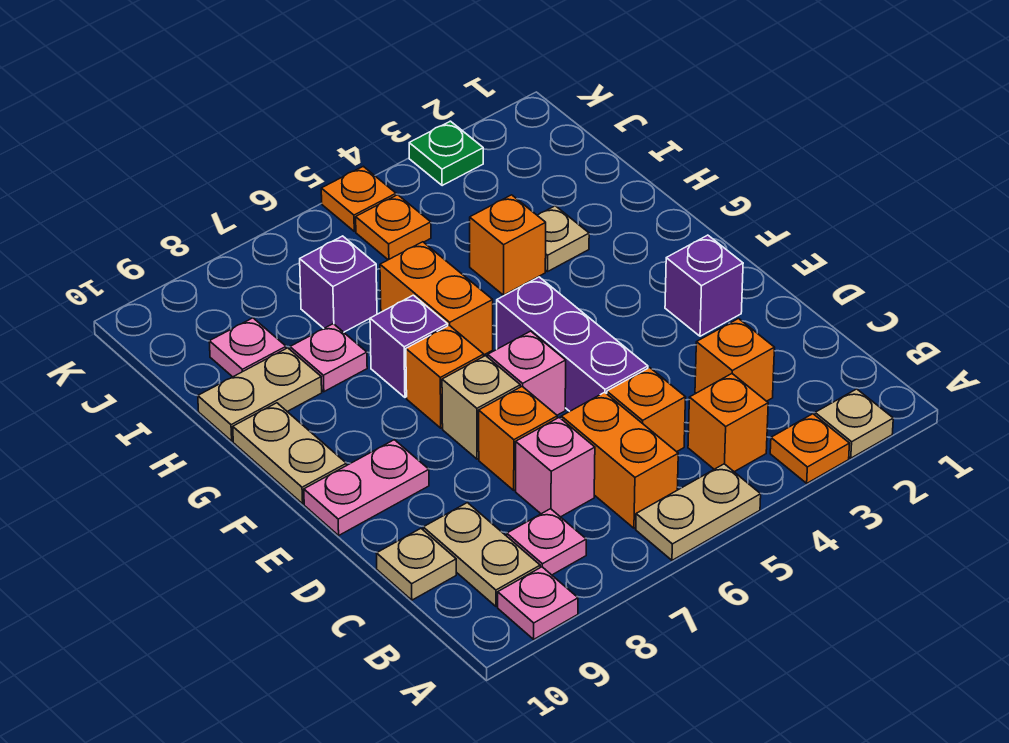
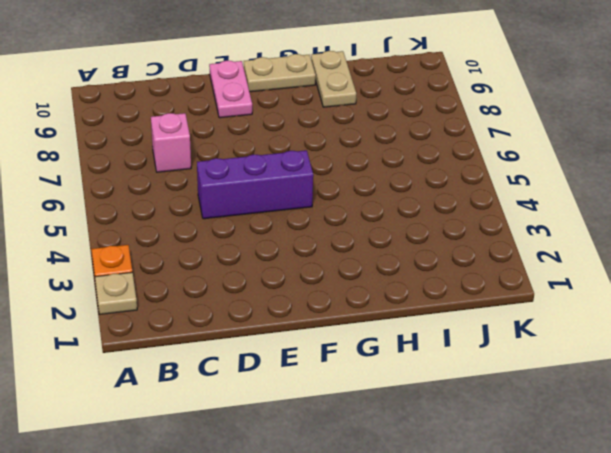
none -> tan plate A5:A6 level 1
none -> pink plate A9 level 1
none -> orange brick B4 level 1
none -> orange brick B6:C6 level 1

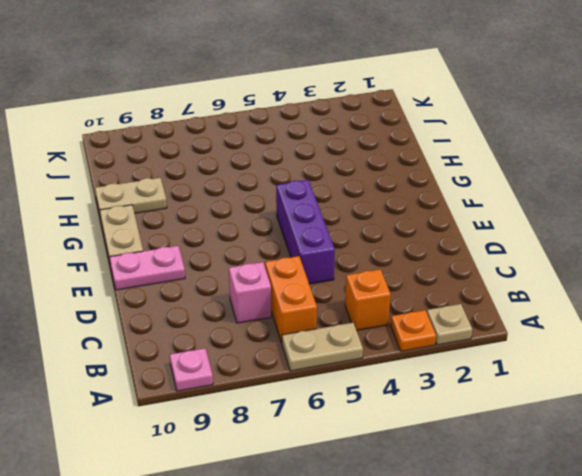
none -> pink plate B8 level 1
none -> tan plate B9:C9 level 1
none -> orange brick C3 level 1
none -> orange brick C5 level 1

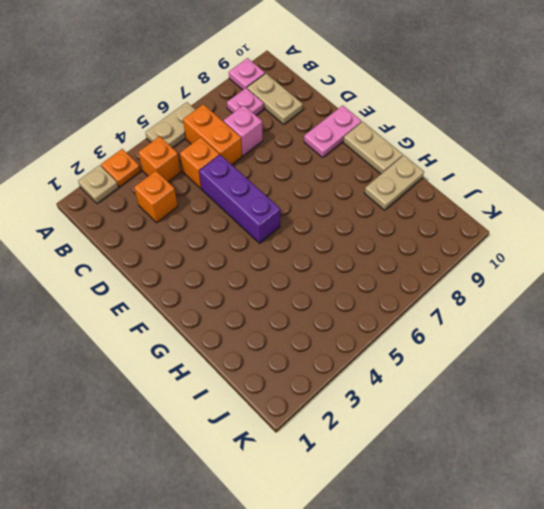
none -> tan plate C10 level 1
none -> orange brick D7 level 1
none -> purple brick E2 level 1
none -> pink brick E6 level 1

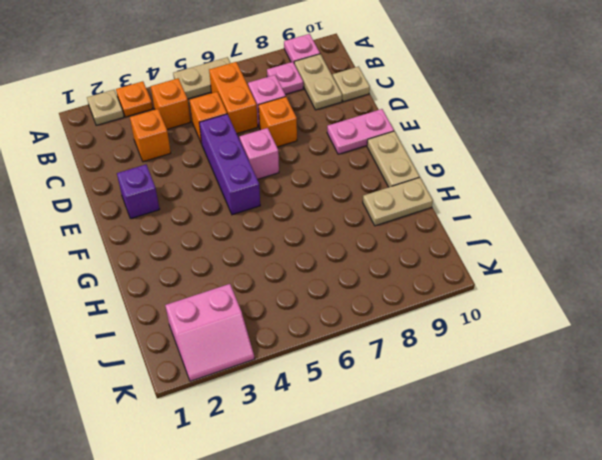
pink slope J2:K3 level 1 top J -> green plate K3 level 1
none -> tan brick E7 level 1
none -> orange brick F7 level 1
none -> orange brick G6:H6 level 1
none -> purple brick G7 level 1

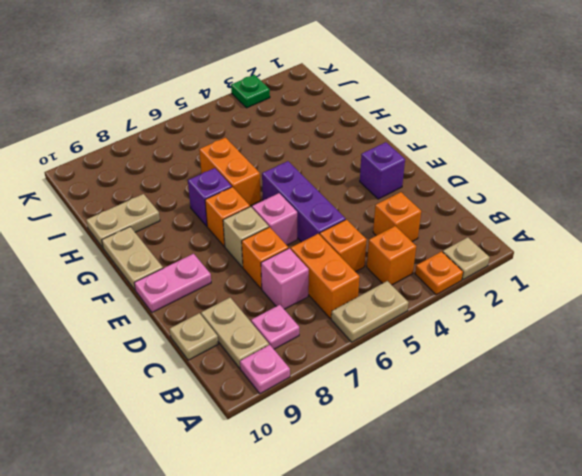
none -> tan plate H3 level 1
none -> orange brick H4 level 1
none -> pink plate H8 level 1
none -> purple brick I7 level 1

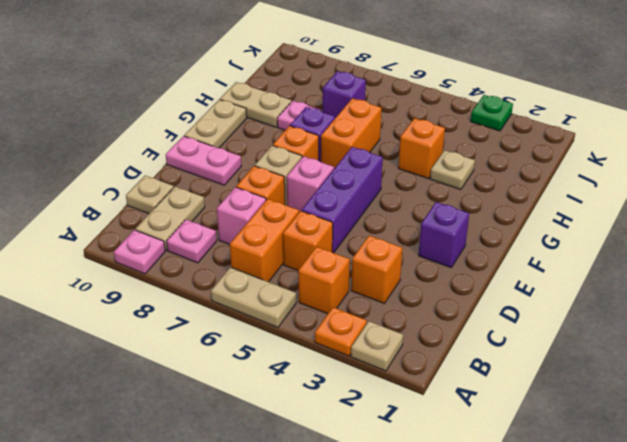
none -> pink plate I9 level 1
none -> orange plate J5 level 1
none -> orange plate K5 level 1

